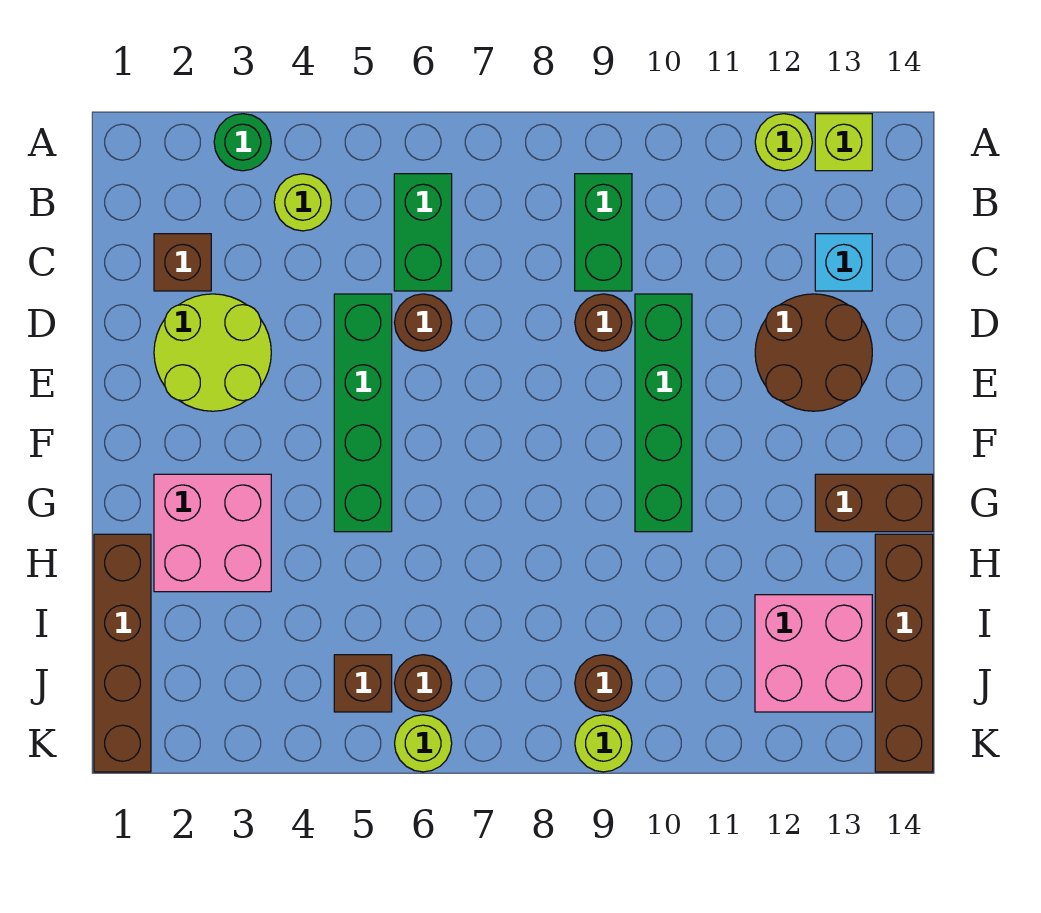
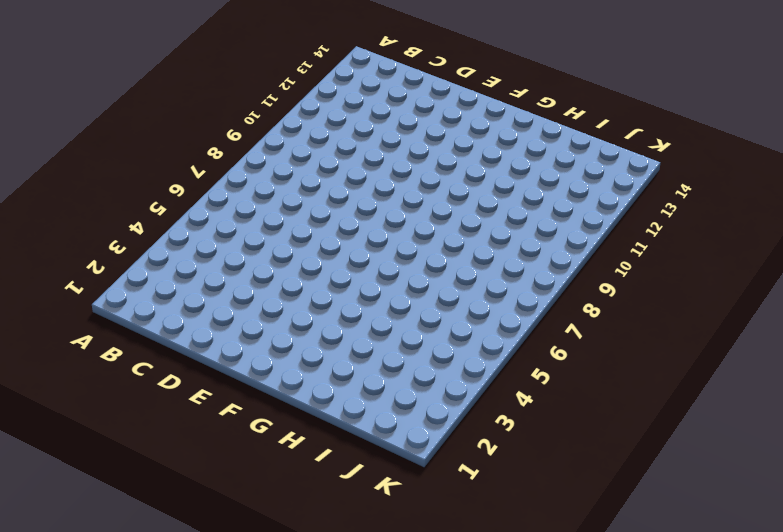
none -> green round brick A3 level 1
none -> lime round brick A12 level 1
none -> lime brick A13 level 1

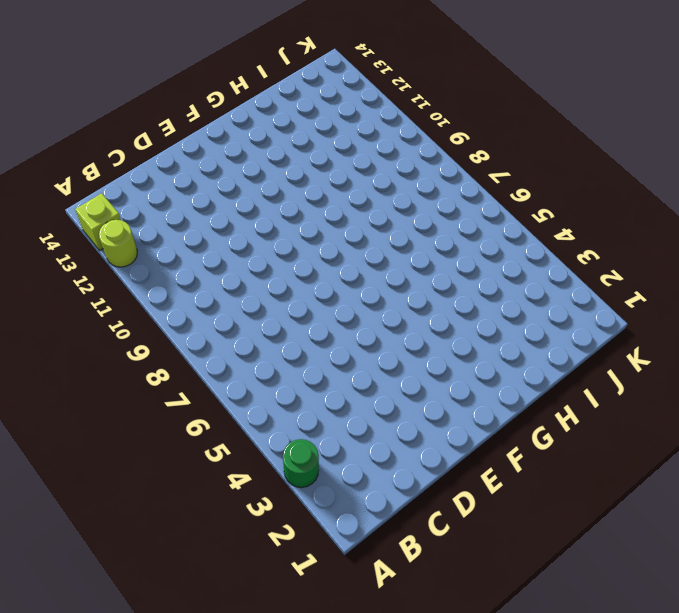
none -> lime round brick B4 level 1
none -> green brick B6:C6 level 1
none -> green brick B9:C9 level 1

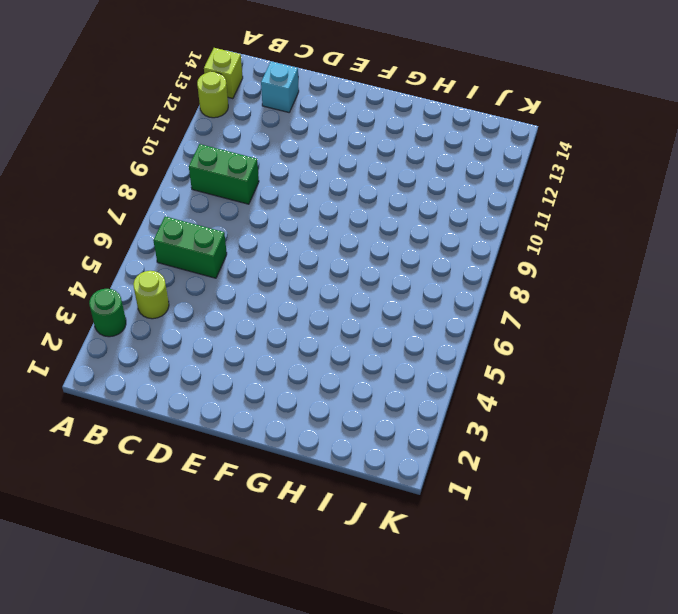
none -> brown brick C2 level 1
none -> lime round brick D2:E3 level 1
none -> green brick D5:G5 level 1

